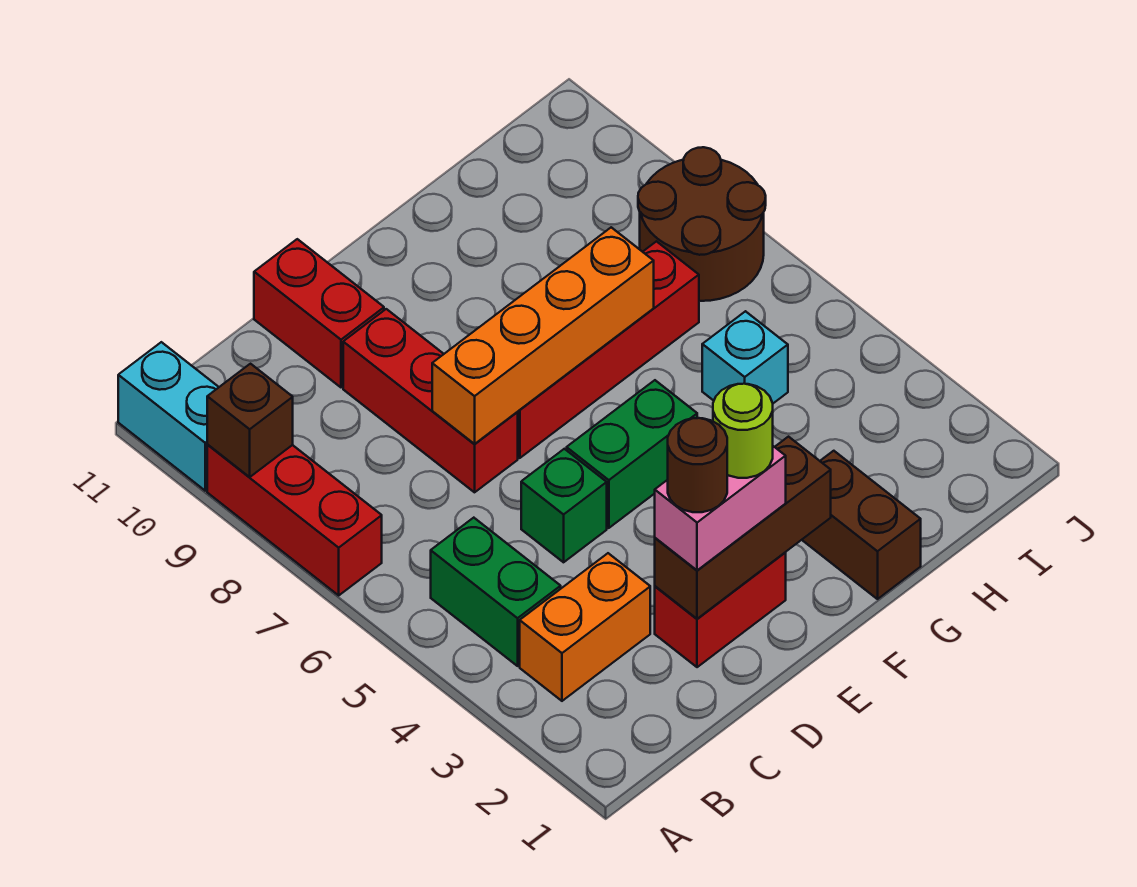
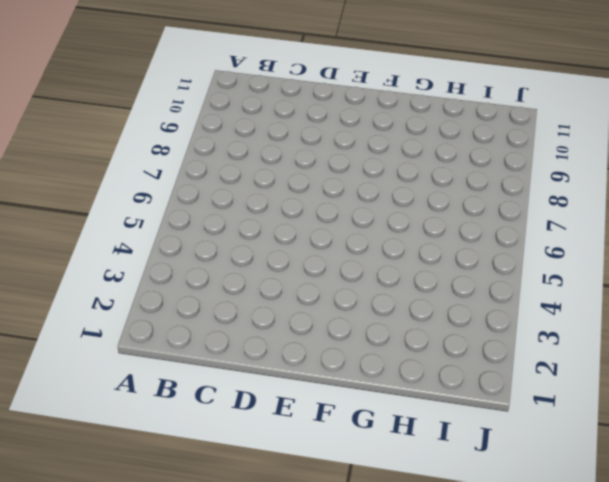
none -> red brick A7:A9 level 1
none -> cyan brick A10:A11 level 1
none -> orange brick B3:C3 level 1

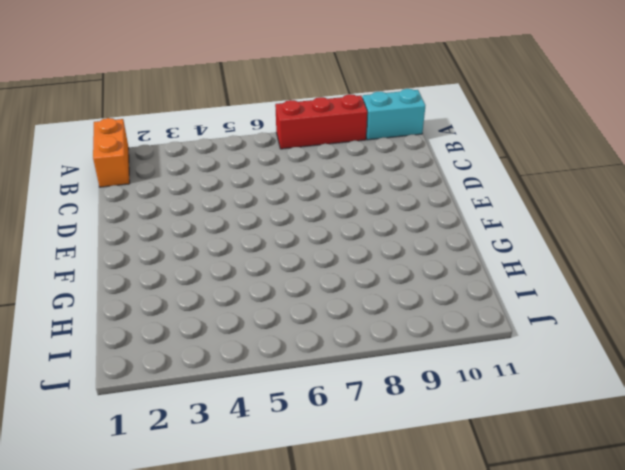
orange brick A1:B1 level 1 -> orange brick B3:C3 level 1
none -> green brick B4:B5 level 1
none -> red brick D2:E2 level 1
none -> green brick D5 level 1

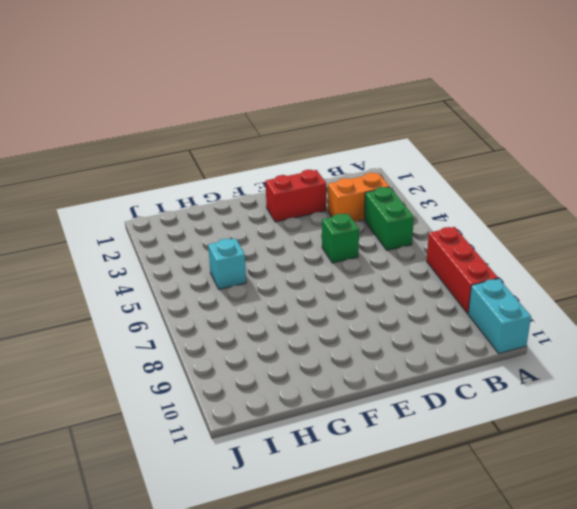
none -> red brick D7:D9 level 1
none -> red brick D10:D11 level 1
none -> green brick E5:F5 level 1

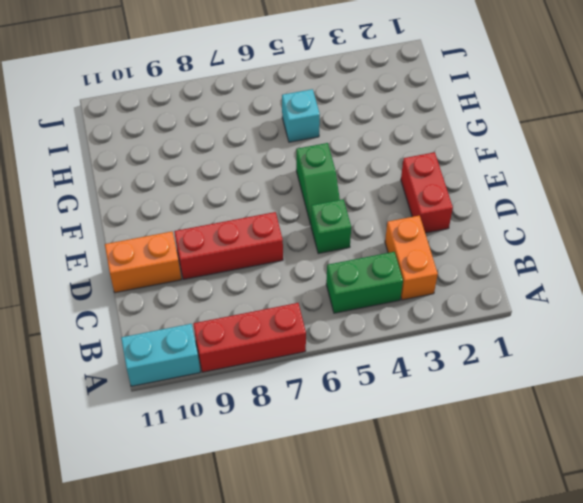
orange brick D10:D11 level 1 -> red brick D10:D11 level 1
green slope E5:F5 level 1 top F -> green brick E5:F5 level 1
none -> red brick E7:H7 level 1
none -> brown brick G1:G2 level 1
none -> brown round brick I7:J8 level 1

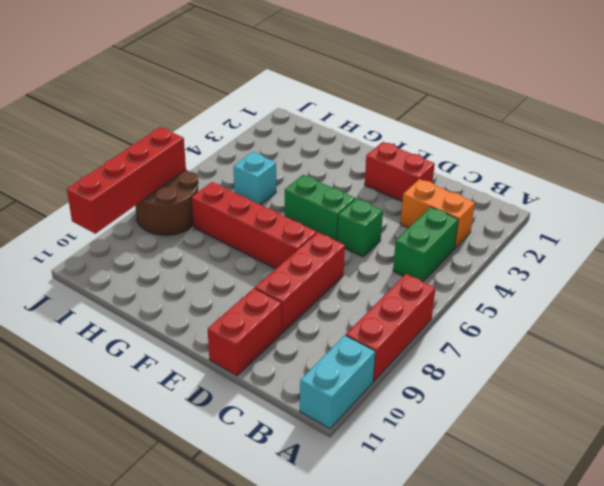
red brick J7:J10 level 2 -> none
none -> brown brick G1:G2 level 1
none -> brown brick A9 level 2
none -> brown brick D2:F2 level 2

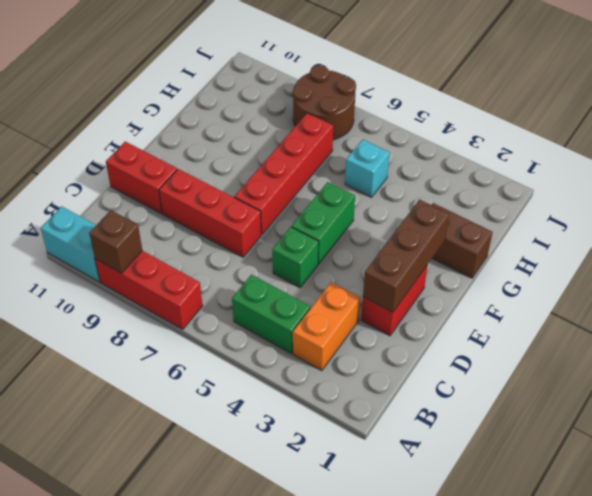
none -> orange brick D7:G7 level 2
none -> pink brick D2:E2 level 3
none -> brown round brick D2 level 4

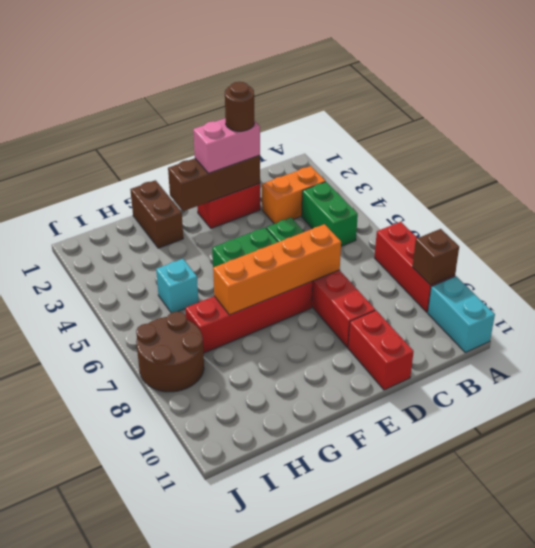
none -> lime round brick E2 level 4

